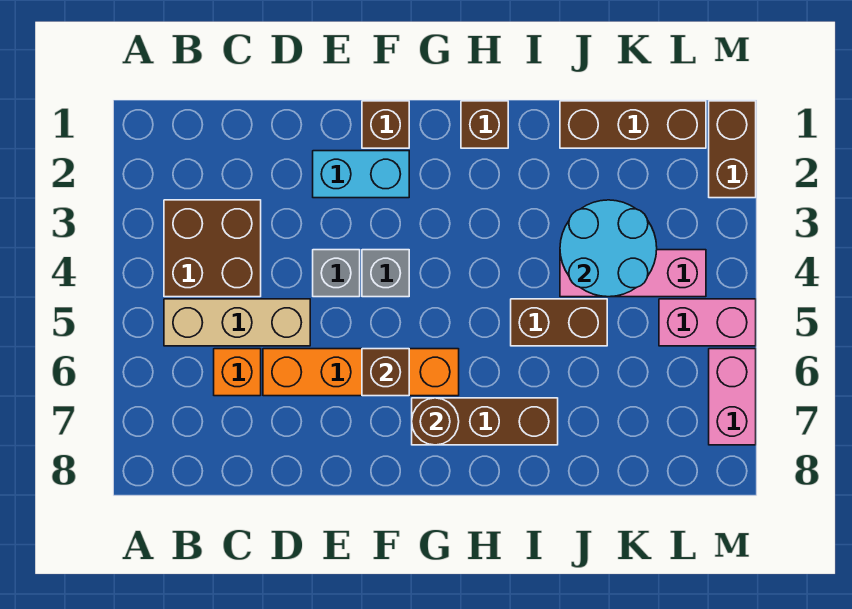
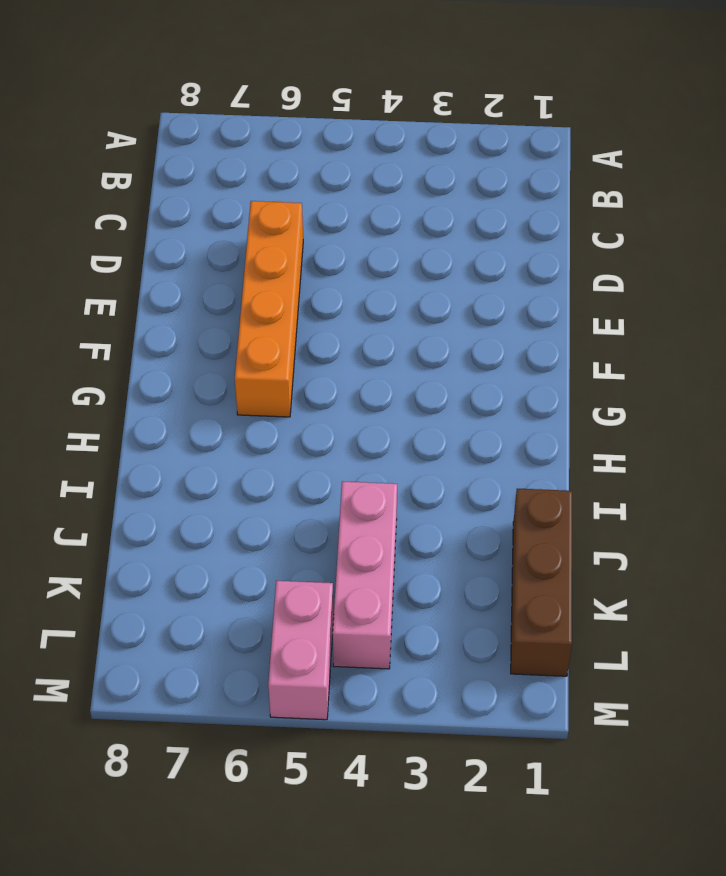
none -> brown brick B3:C4 level 1
none -> tan brick B5:D5 level 1
none -> orange brick C6 level 1

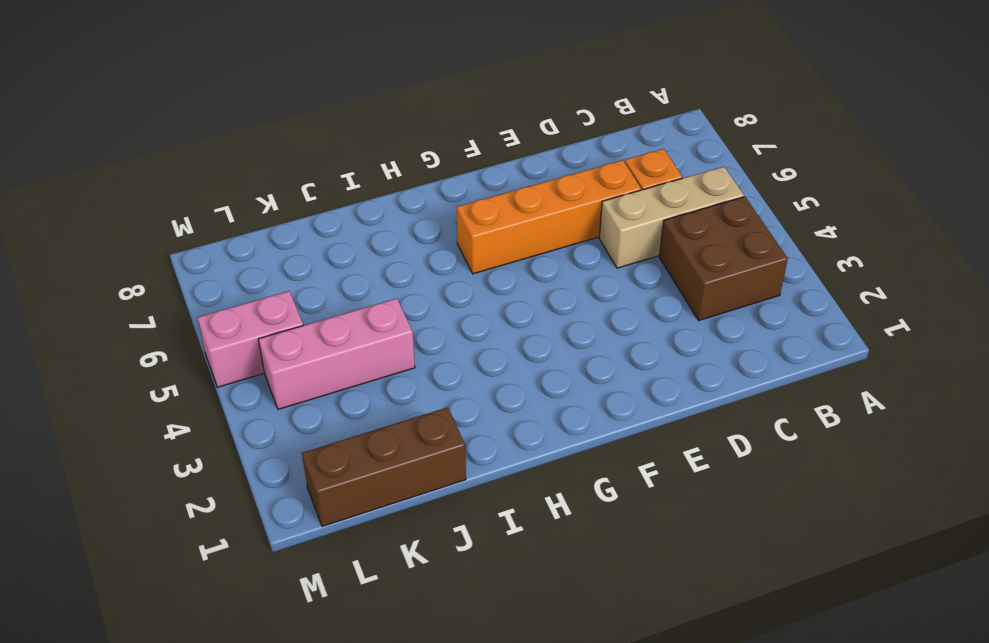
none -> cyan brick E2:F2 level 1
none -> grey brick E4 level 1
none -> brown brick F1 level 1

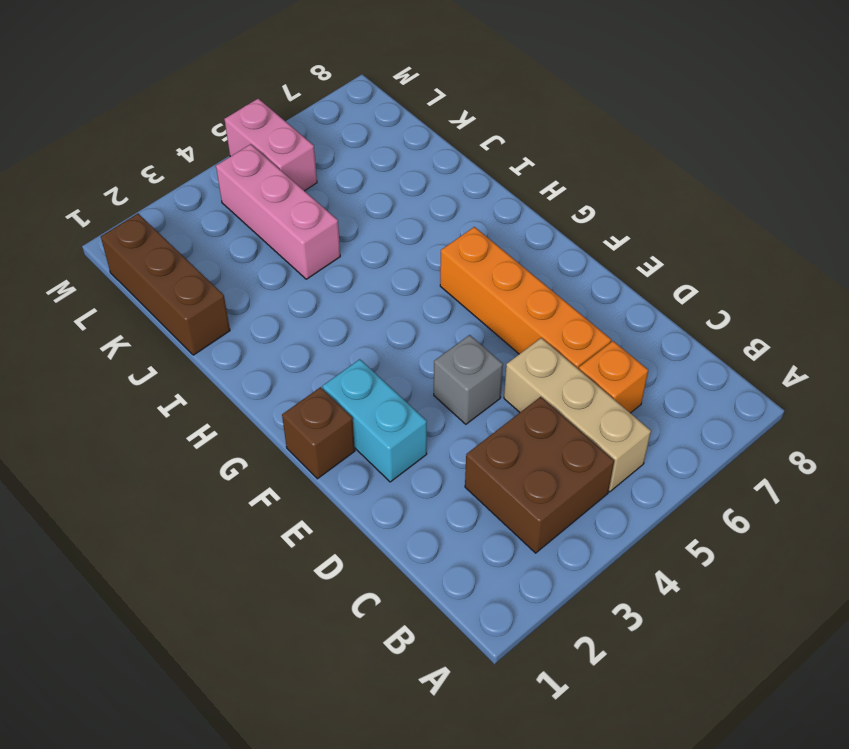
none -> grey brick F4 level 1
none -> brown brick G7:I7 level 1
none -> brown brick H1 level 1

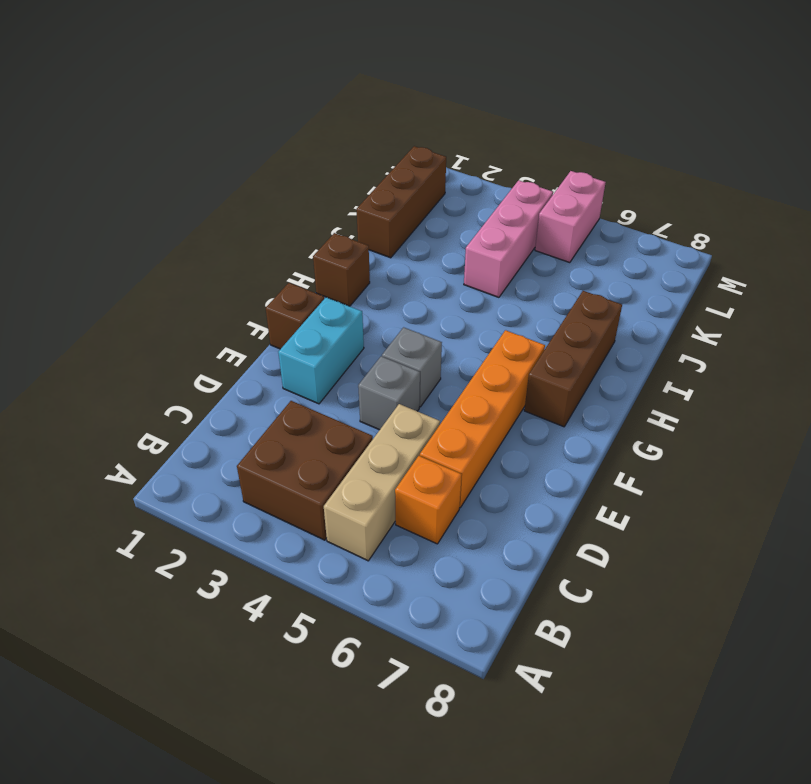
none -> brown brick I5:J5 level 1
none -> brown brick M1:M2 level 1
none -> pink brick M6:M7 level 1

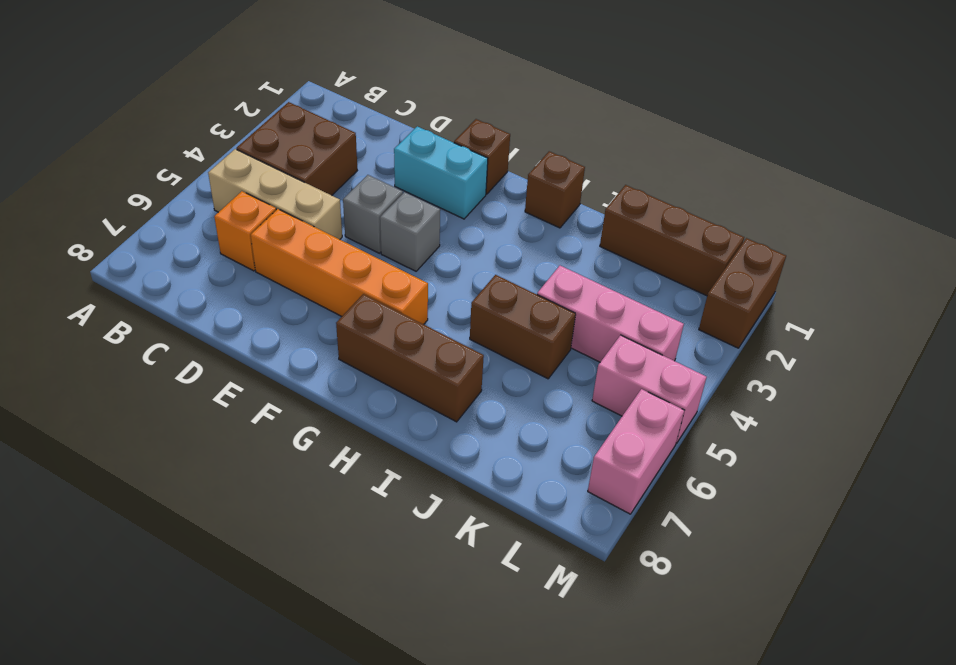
none -> brown brick F6 level 2
none -> brown round brick G7 level 2
none -> cyan round brick J3:K4 level 2

